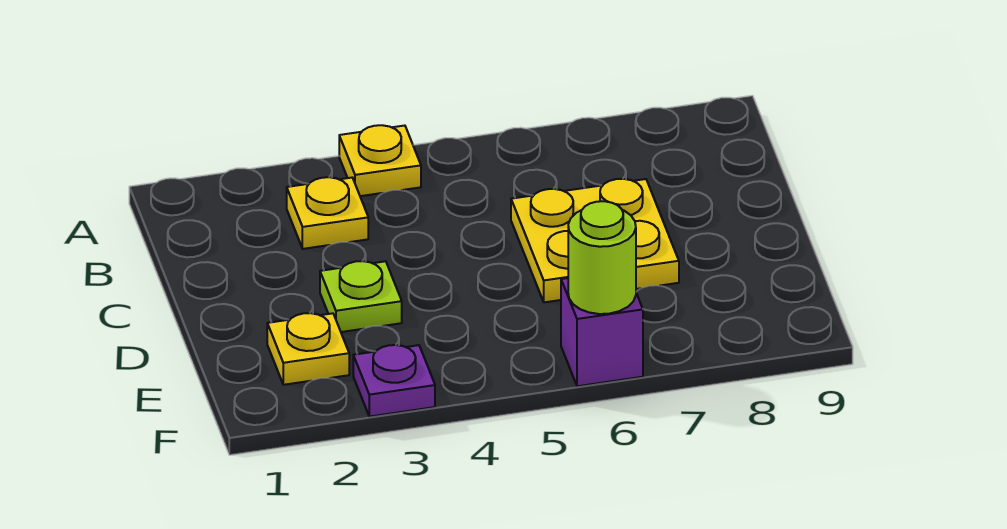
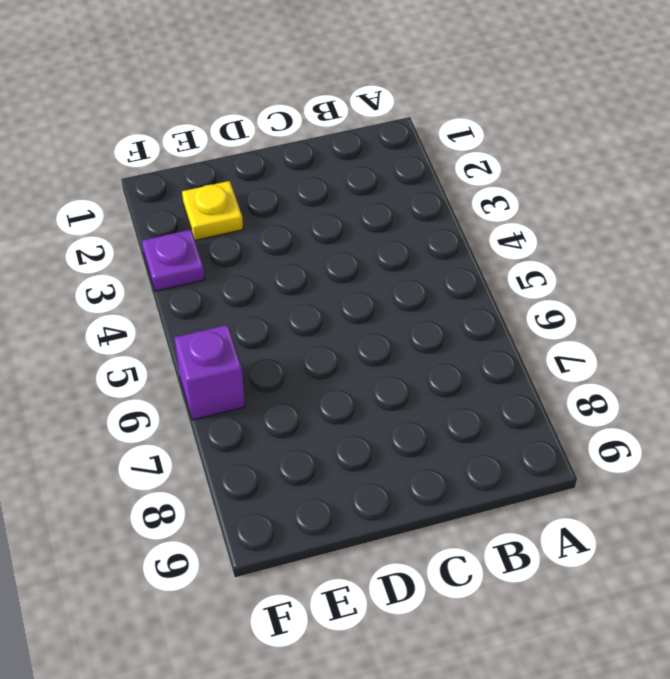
none -> yellow plate A4 level 1
none -> yellow plate B3 level 1

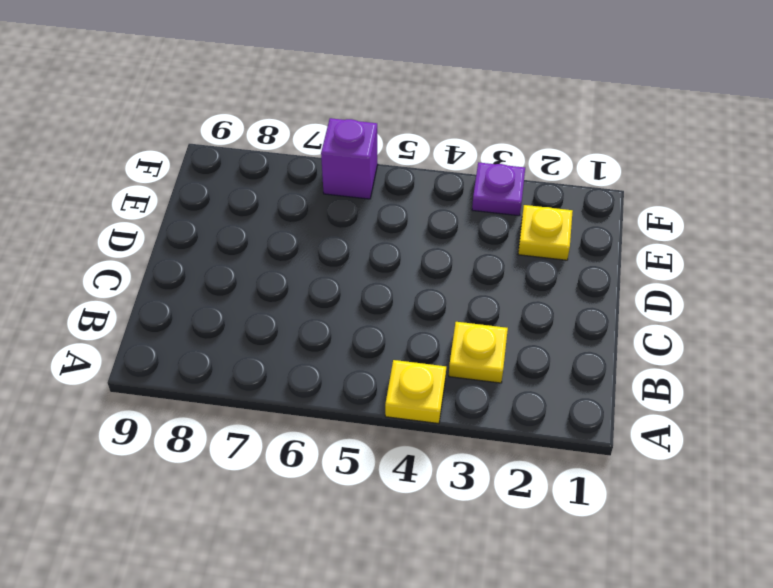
none -> yellow plate C6:D7 level 1
none -> lime plate D3 level 1

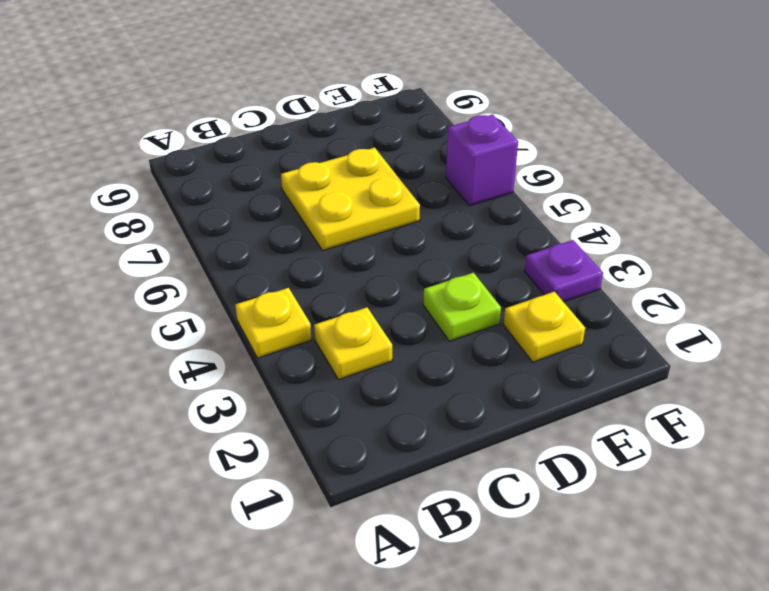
none -> lime round brick F6 level 2

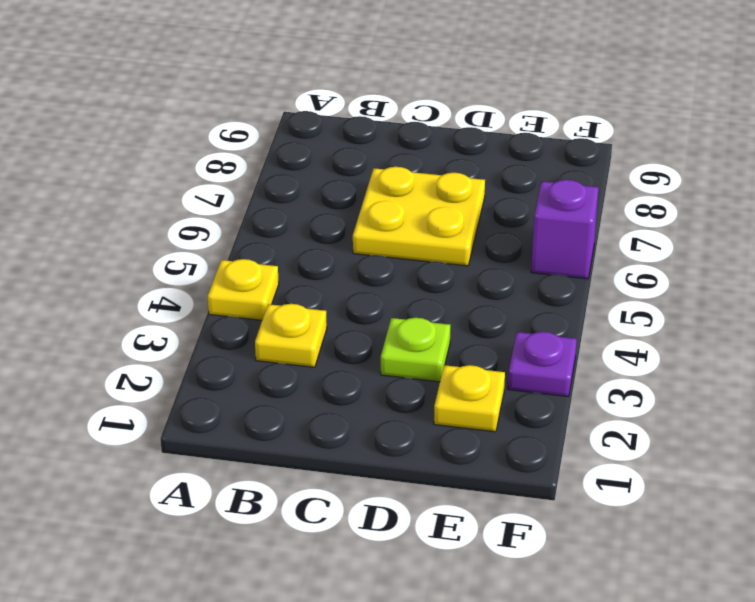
none -> lime round brick F6 level 2

